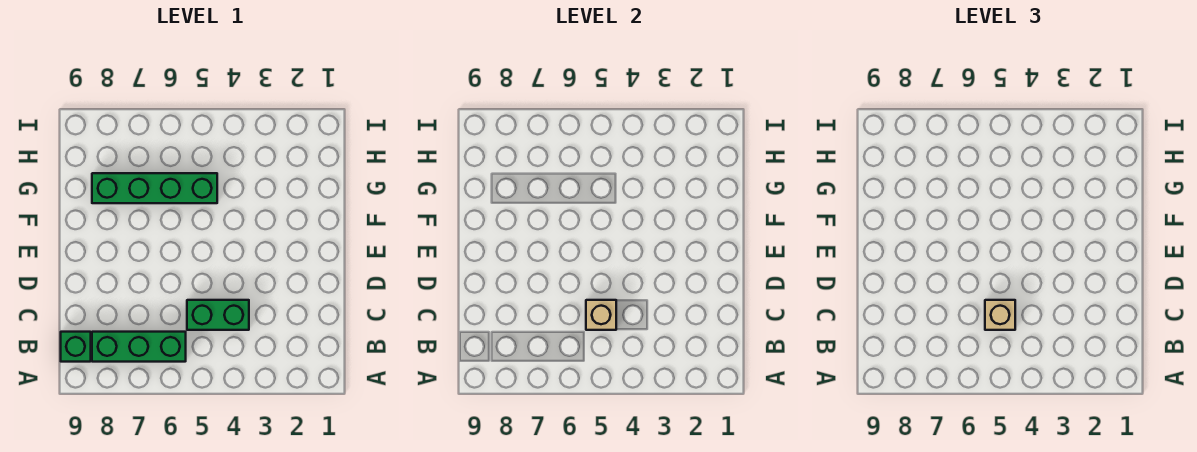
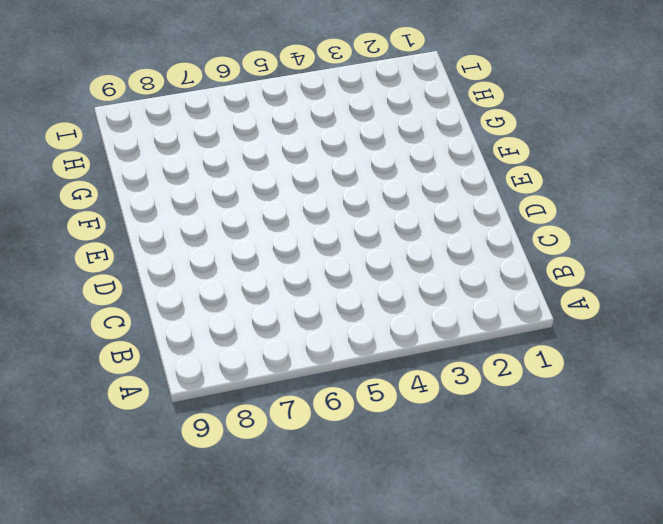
none -> green brick B6:B8 level 1
none -> green brick B9 level 1

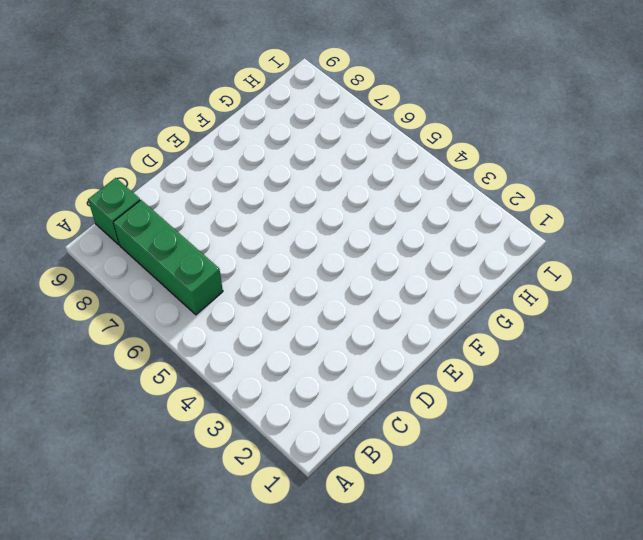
none -> green brick C4:C5 level 1
none -> green brick G5:G8 level 1

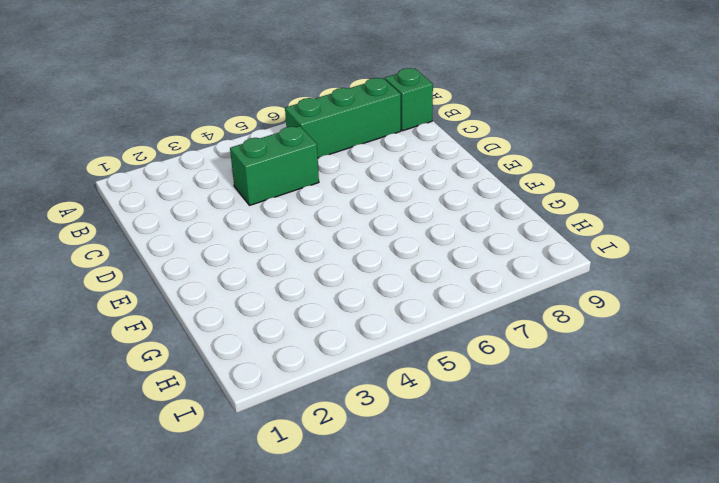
none -> green brick G5:G8 level 1
none -> tan brick C5 level 2

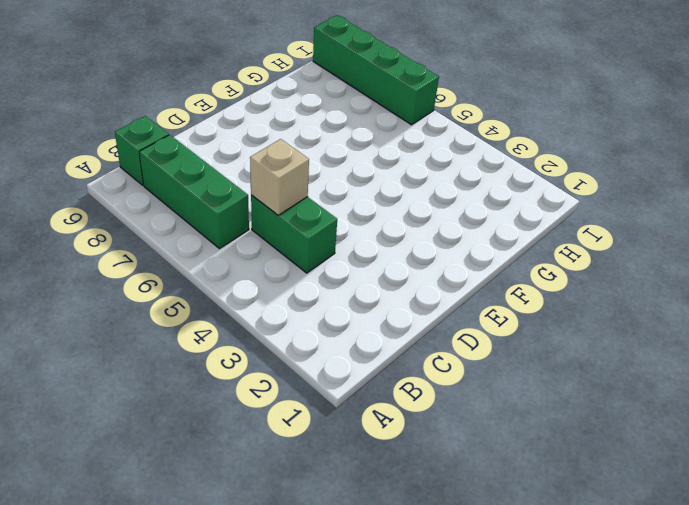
green brick I6:I9 level 1 -> green brick G5:G8 level 1
none -> tan brick C5 level 3

